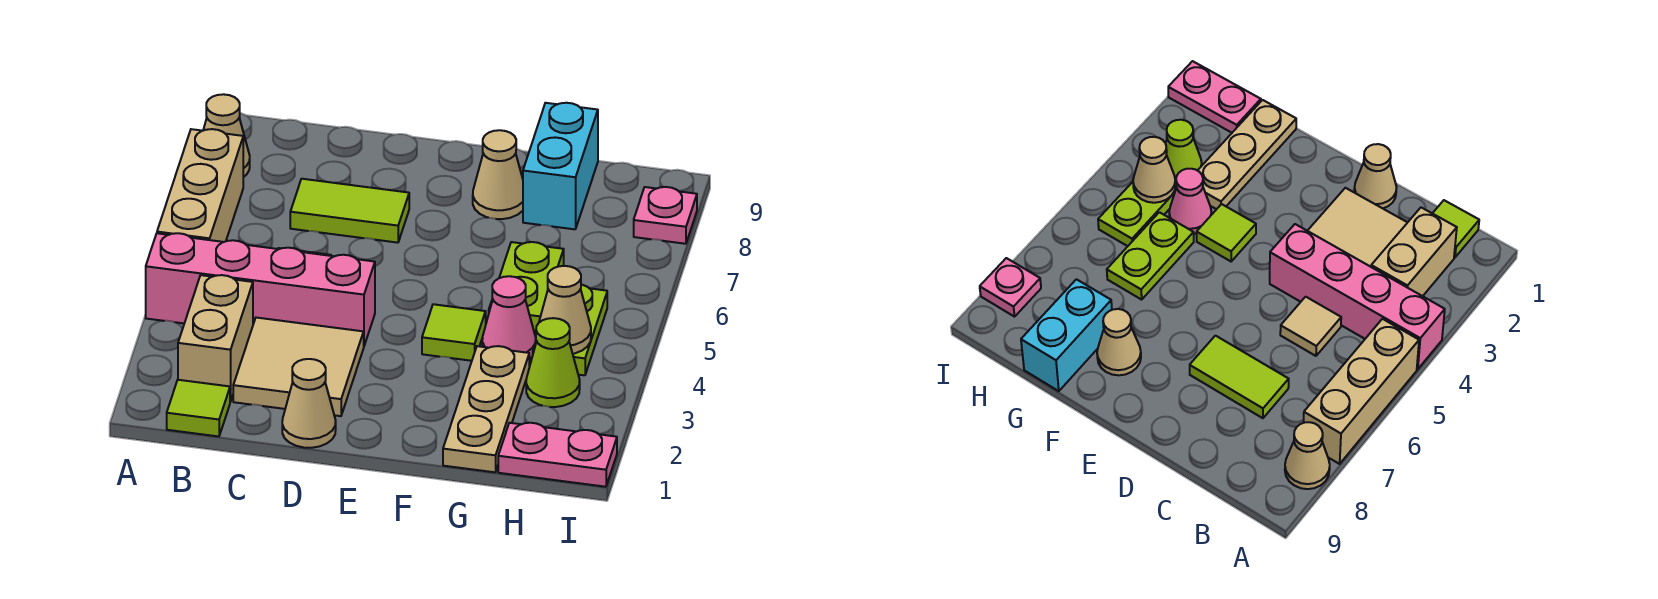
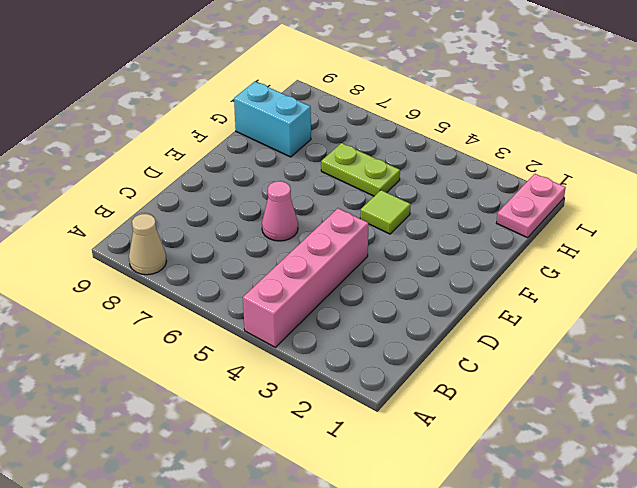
pink cone D6 level 1 -> pink cone G4 level 1
none -> tan brick A5:A7 level 1
none -> lime tile B1 level 1
none -> tan brick B2:B3 level 1

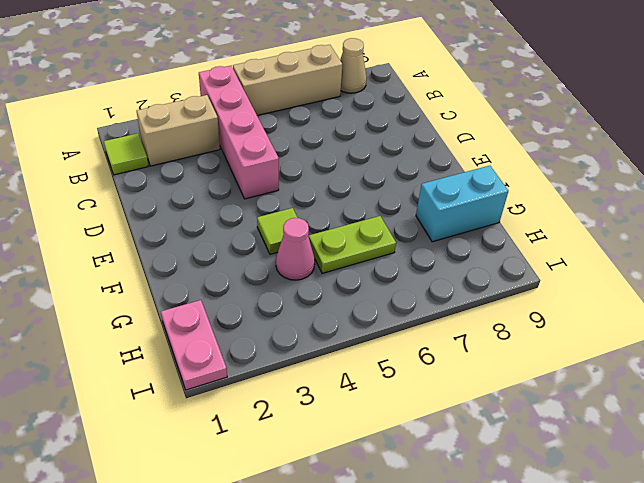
none -> tan tile C2:D3 level 1
none -> tan tile C5 level 1
none -> lime tile C7:D7 level 1

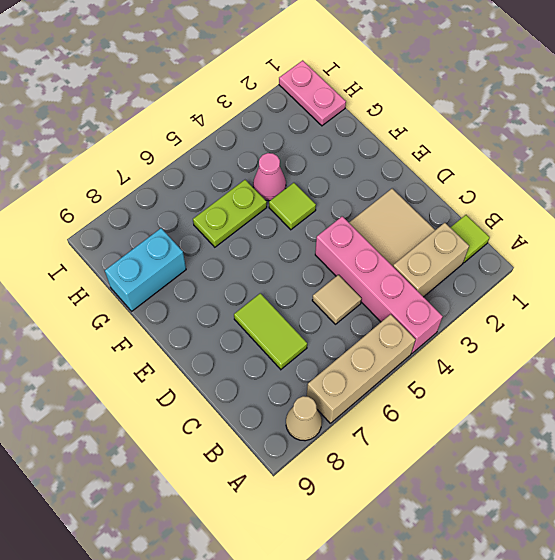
none -> tan cone D1 level 1
none -> tan cone F8 level 1
none -> tan plate G1:G3 level 1

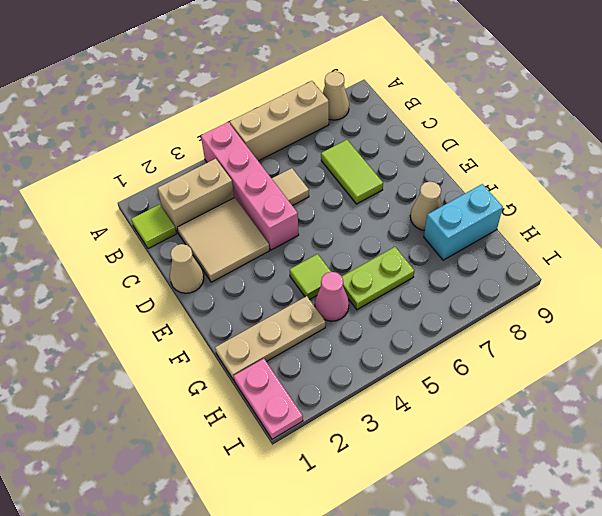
none -> lime cone H3 level 1
none -> lime plate H4:H5 level 1
none -> pink plate I8 level 1

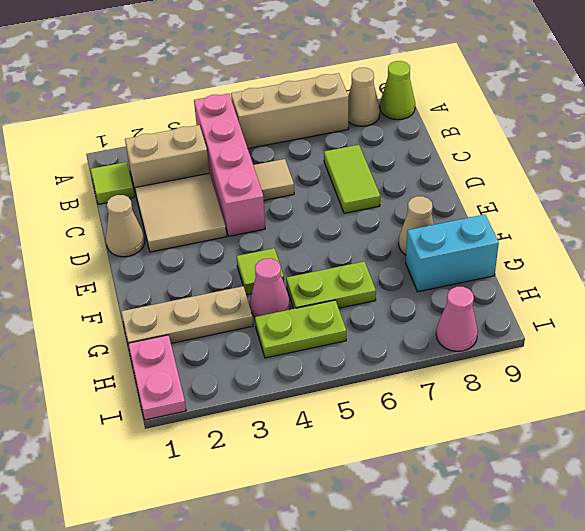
lime cone A9 level 1 -> lime cone H3 level 1
pink cone I8 level 1 -> pink plate I8 level 1
none -> tan cone H4 level 2

